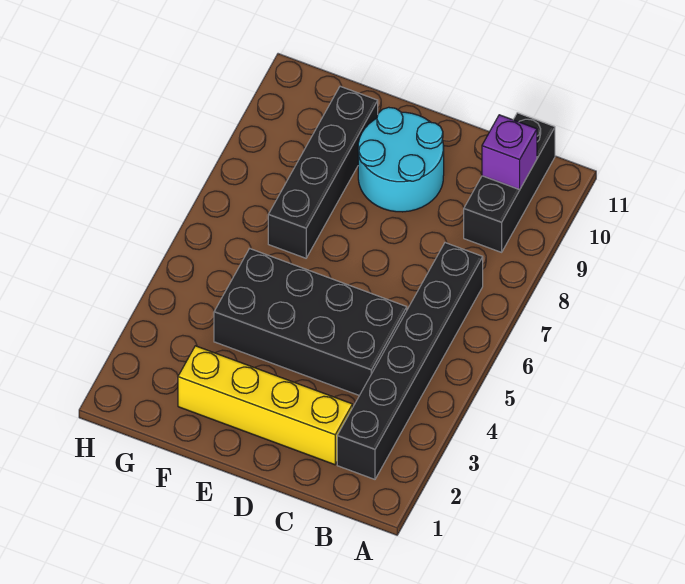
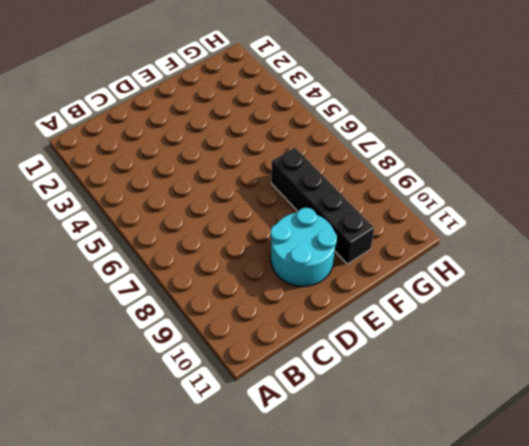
none -> black brick B2:B7 level 1
none -> black brick B9:B11 level 1

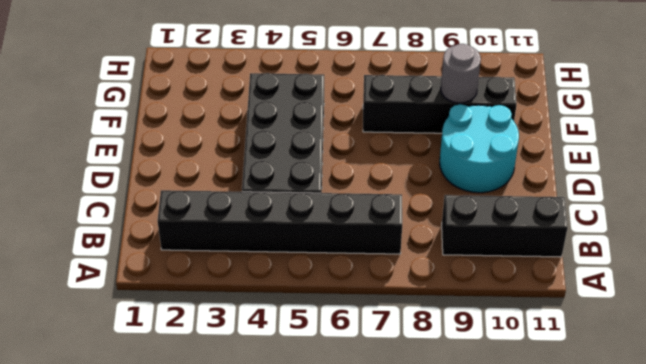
grey round brick F9 level 2 -> none
none -> yellow brick C2:F2 level 1
none -> purple brick B10 level 2

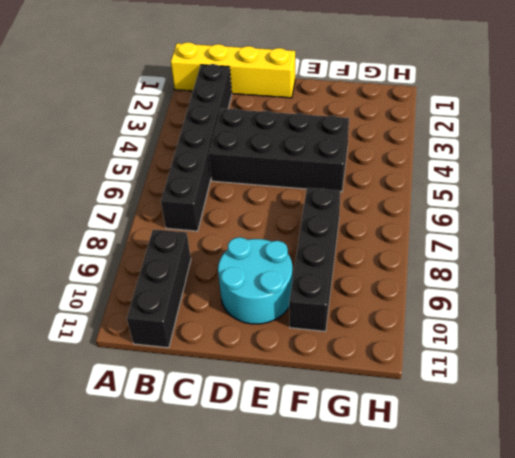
yellow brick A1:D1 level 1 -> yellow brick C2:F2 level 1
none -> purple brick B10 level 2

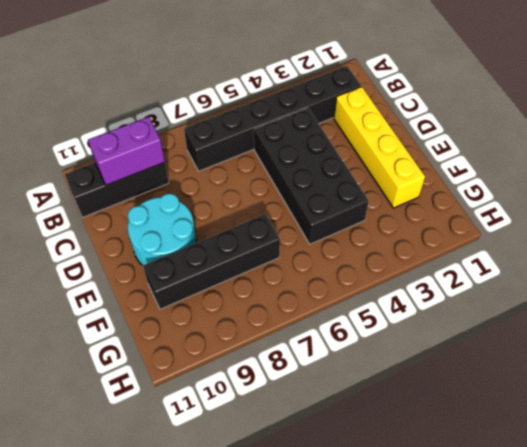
purple brick B9:B10 level 2 -> purple brick B10 level 2

